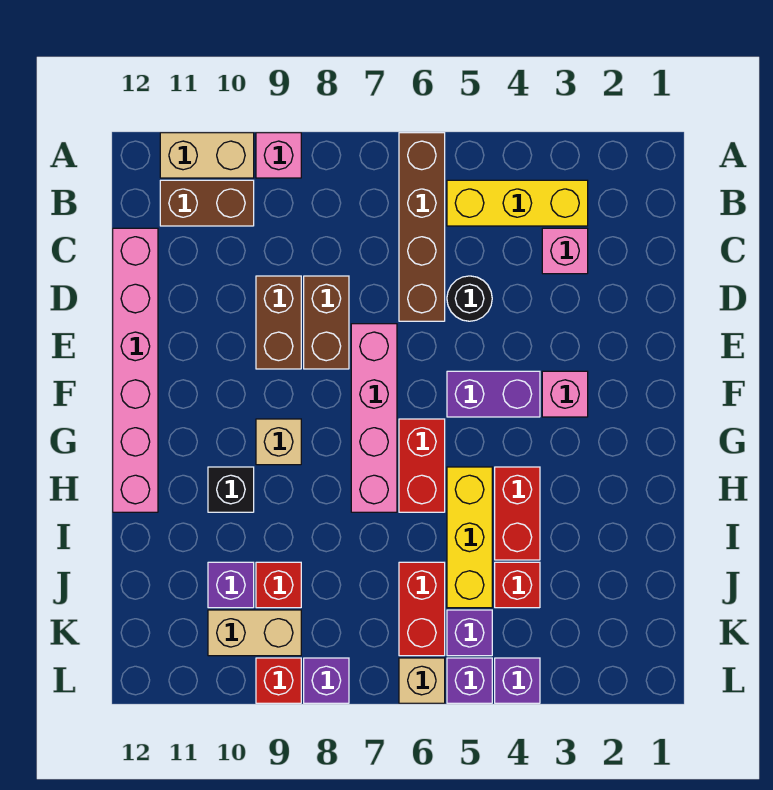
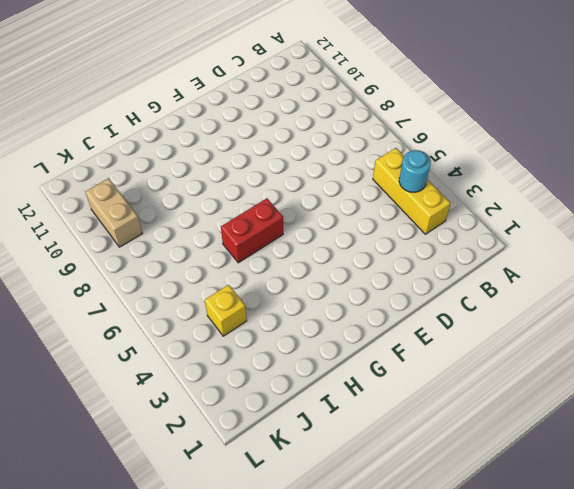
cyan round brick B4 level 2 -> none
yellow brick J4 level 1 -> red brick J4 level 1
none -> brown brick A6:D6 level 1
none -> pink brick A9 level 1
none -> tan brick A10:A11 level 1

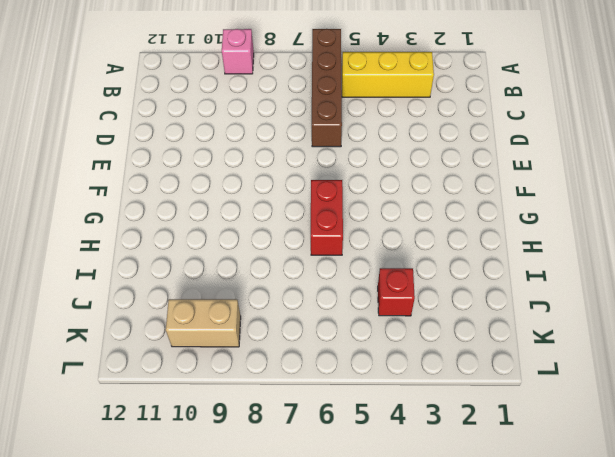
none -> tan brick A10:A11 level 1
none -> brown brick B10:B11 level 1
none -> pink brick C3 level 1

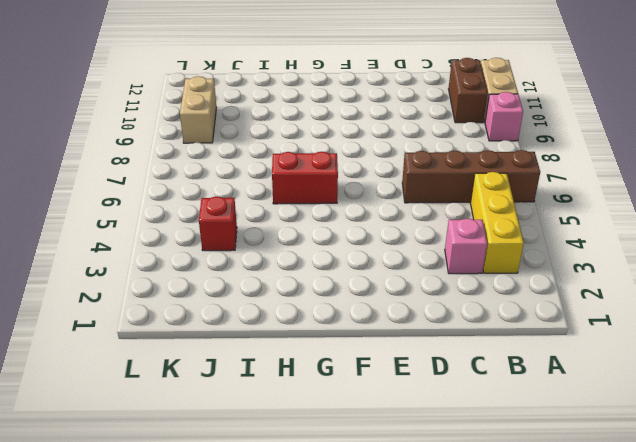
none -> pink brick C12:H12 level 1
none -> black round brick D5 level 1
none -> brown brick D8:E8 level 1

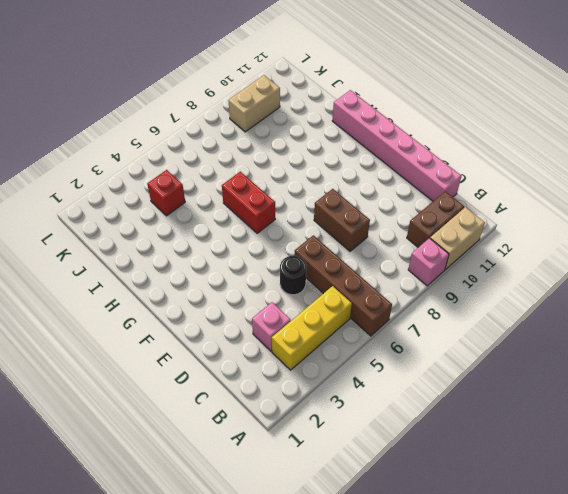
none -> brown brick D9:E9 level 1
none -> pink brick E7:H7 level 1
none -> pink brick F3 level 1

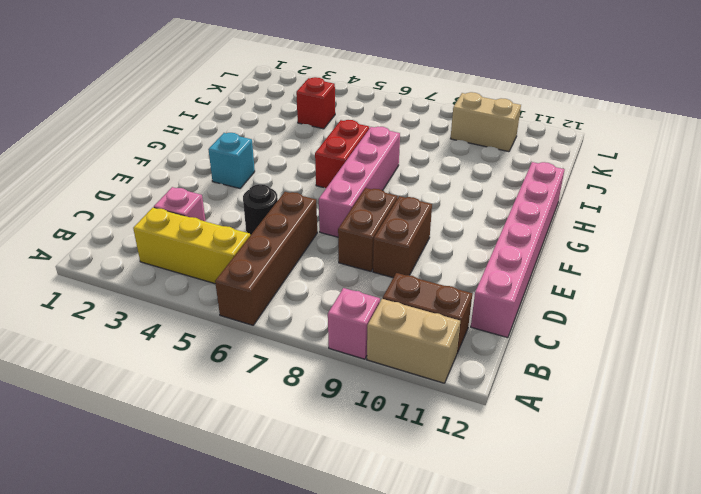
cyan brick F3 level 1 -> pink brick F3 level 1
none -> purple brick F4:F5 level 1
none -> tan brick G9 level 1
none -> red brick H4:I4 level 1

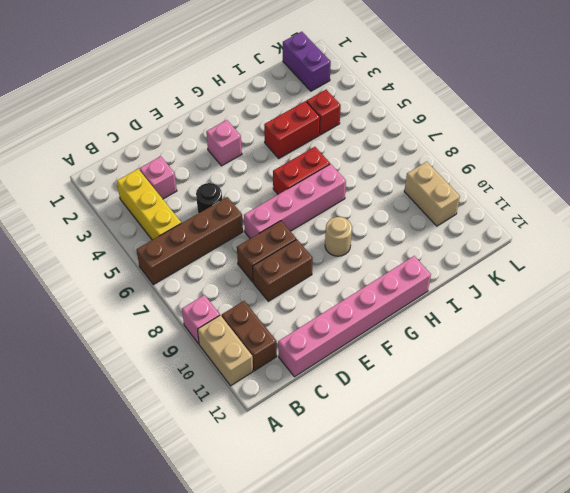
tan round brick G9 level 1 -> tan brick G9 level 1
purple brick K1:K2 level 1 -> purple brick F4:F5 level 1
none -> yellow brick H5:J5 level 1
none -> black brick H10 level 1
none -> red brick J6:K6 level 1

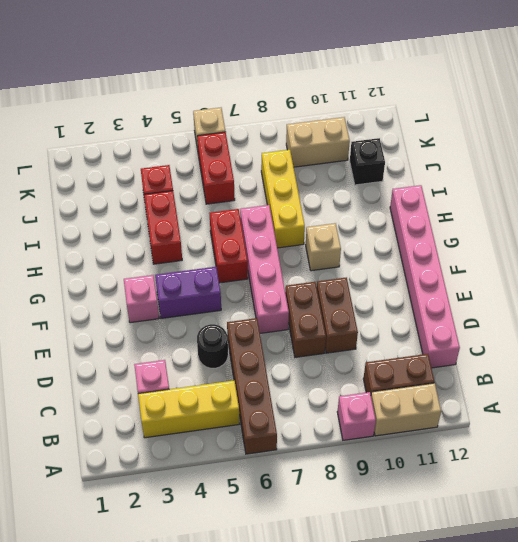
yellow brick H8:J8 level 1 -> yellow brick H5:J5 level 1
black brick J11 level 1 -> black brick H10 level 1
none -> red brick J9 level 1
none -> purple brick J10 level 1
none -> purple brick K5 level 1

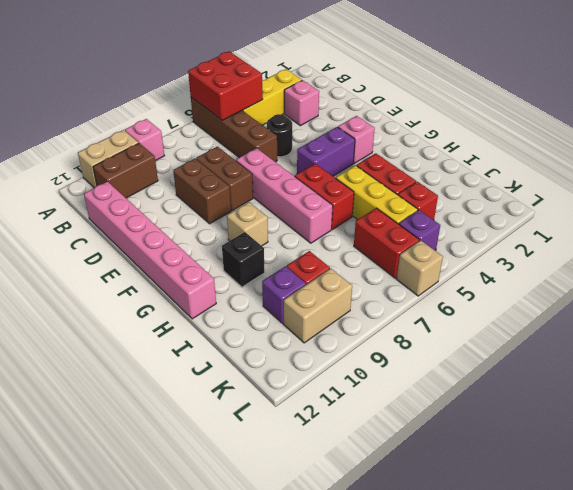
red brick A5:B6 level 2 -> none
none -> purple brick L4 level 1
none -> purple brick L5 level 1
none -> purple brick L8 level 1

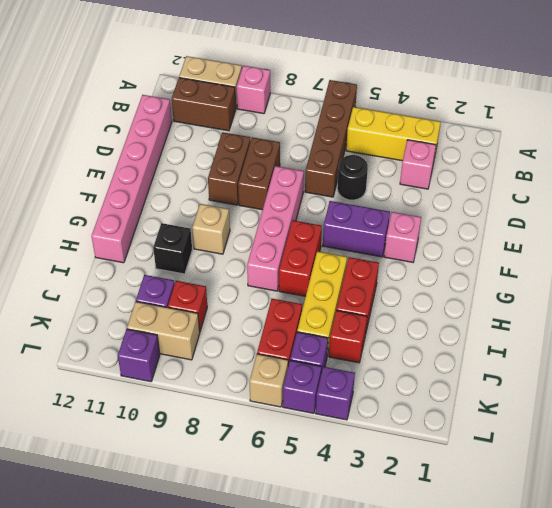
purple brick L10 level 1 -> purple brick L8 level 1
none -> red brick L9 level 1

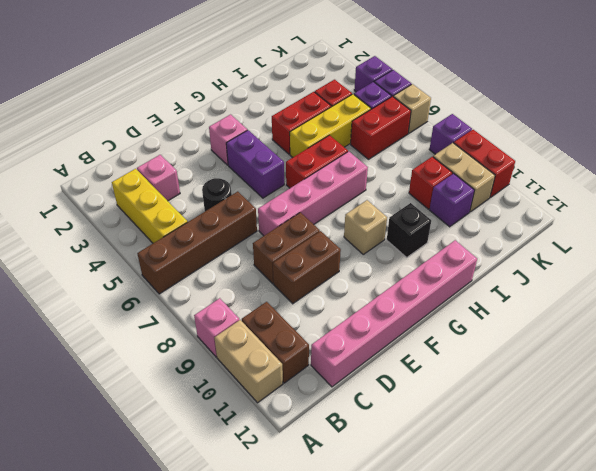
red brick L9:L10 level 1 -> red brick L9 level 1

